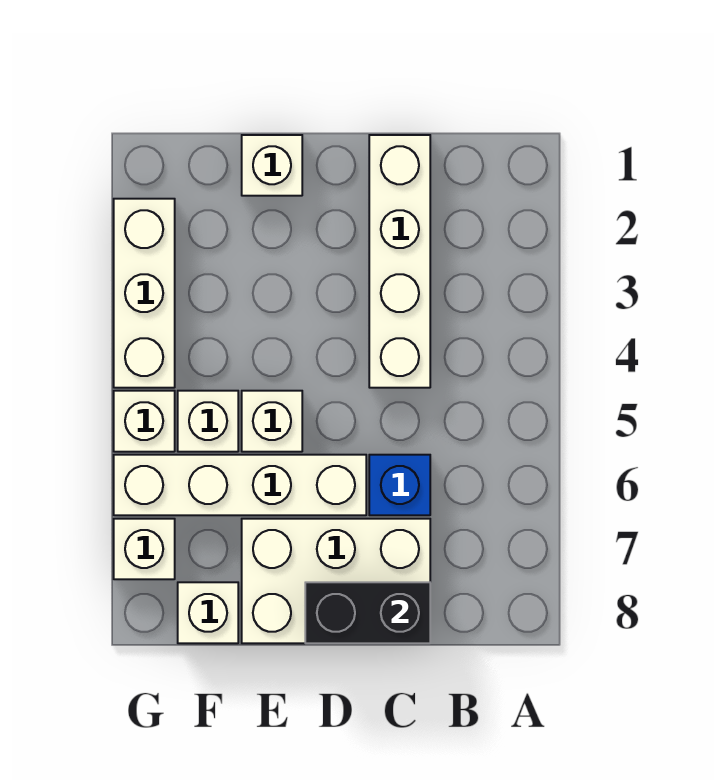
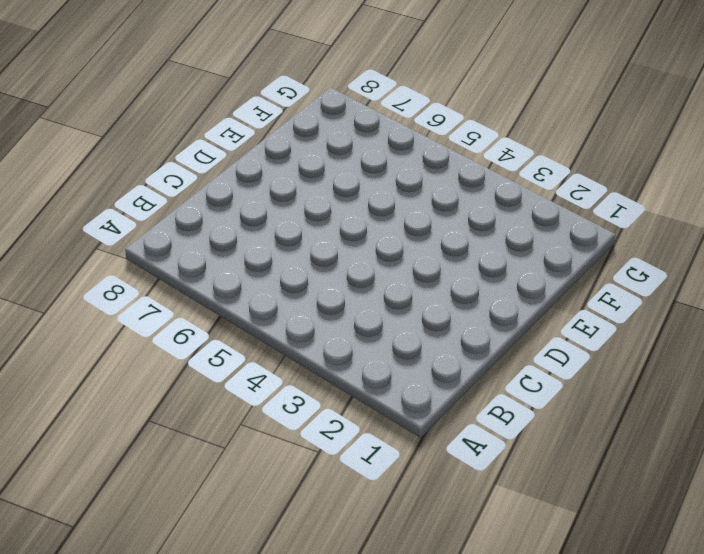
none -> white brick C1:C4 level 1
none -> blue brick C6 level 1
none -> white brick C7:E8 level 1

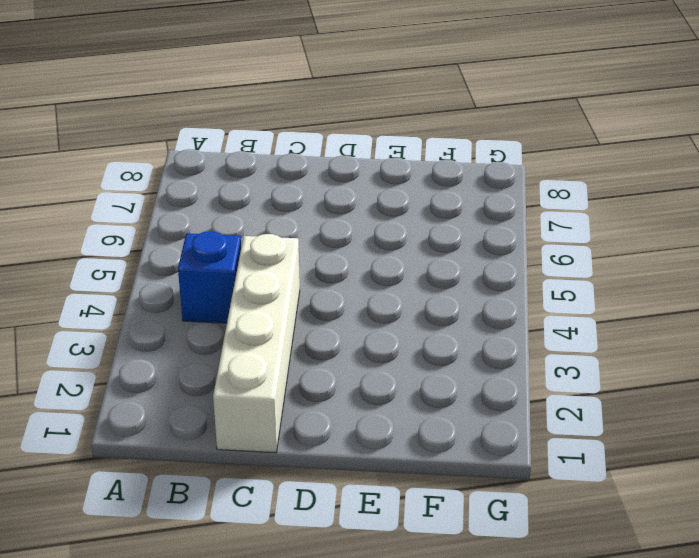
blue brick B4 level 1 -> blue brick C6 level 1
none -> white brick C7:E8 level 1
none -> white brick D6:G6 level 1
none -> white brick E1 level 1

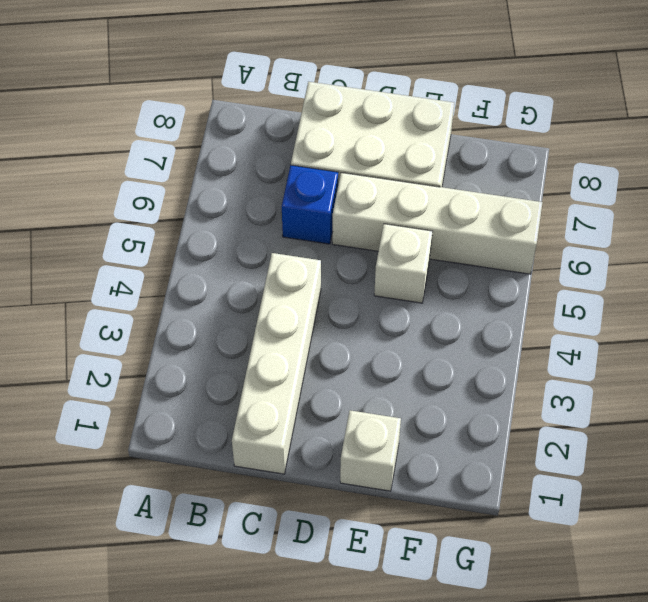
none -> white brick F5 level 1
none -> white brick F8 level 1
none -> white brick G2:G4 level 1

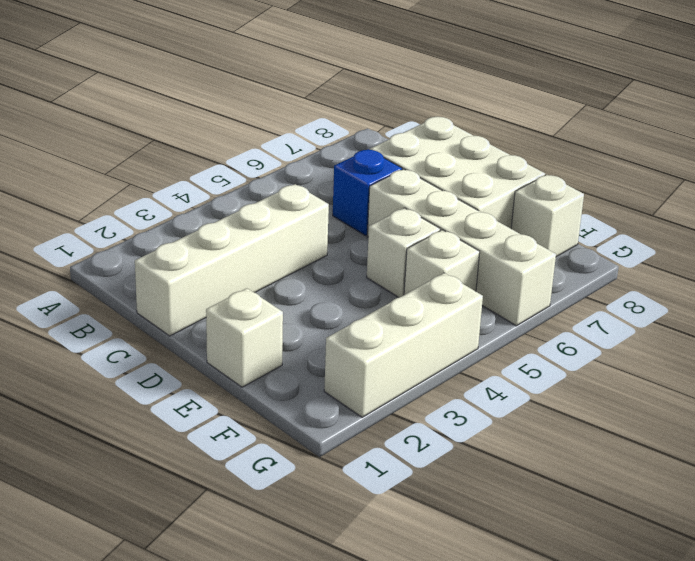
none -> white brick G5 level 1
none -> white brick G7 level 1
none -> black brick C8:D8 level 2

